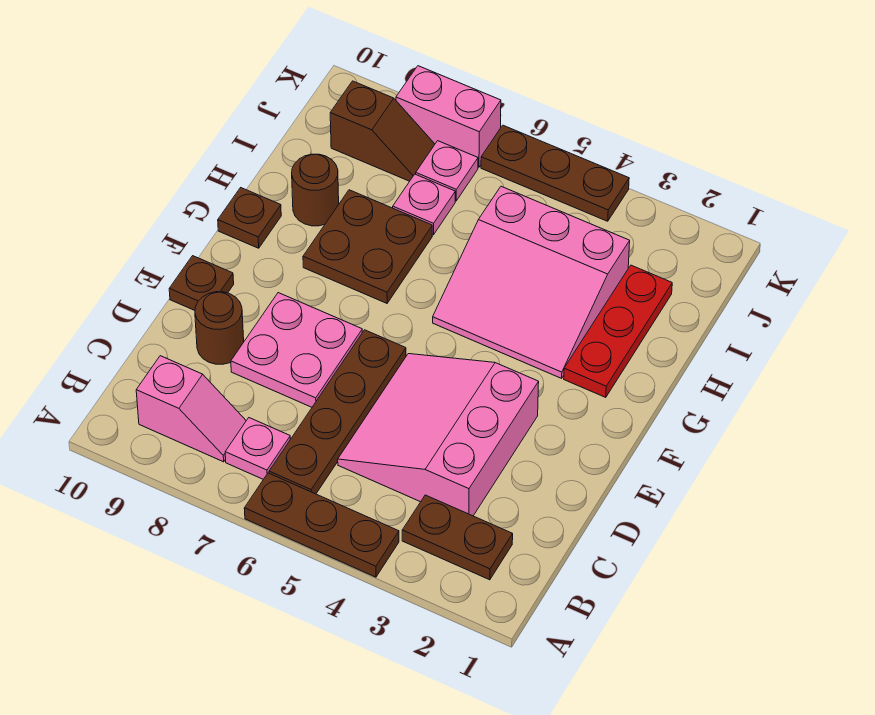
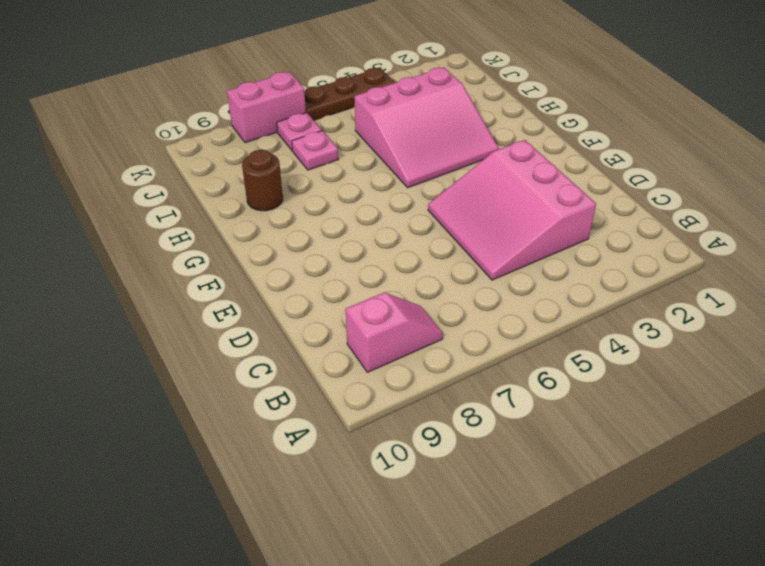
none -> brown plate A4:A6 level 1
none -> brown plate B2:B3 level 1
none -> brown plate B6:E6 level 1

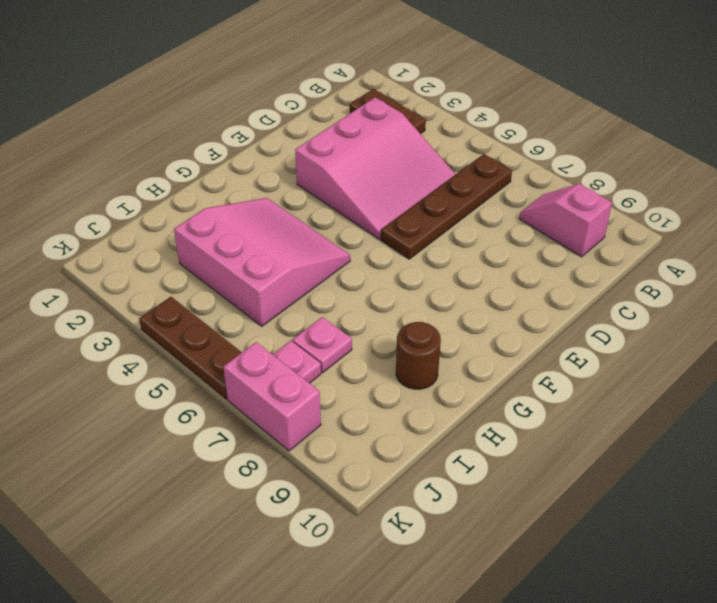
none -> brown plate A4:A6 level 1
none -> pink plate B7 level 1
none -> pink plate D7:E8 level 1

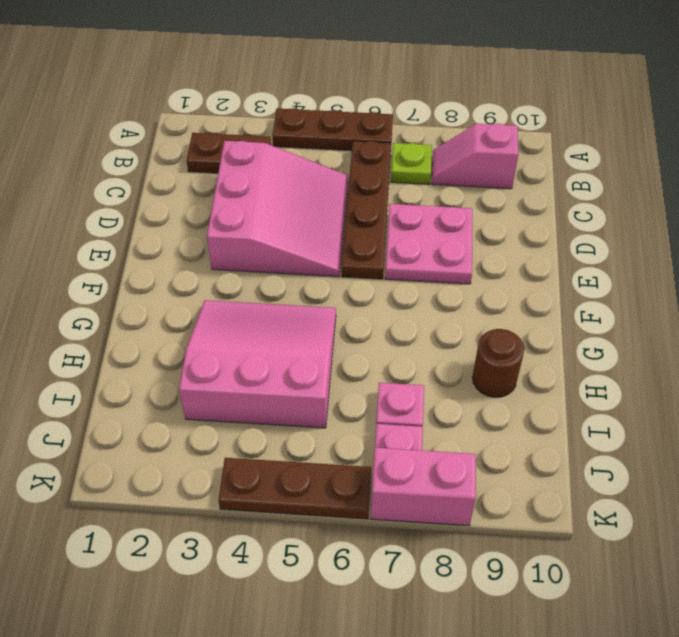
lime plate B7 level 1 -> pink plate B7 level 1
none -> brown round brick D9 level 1
none -> brown plate E10 level 1
none -> red plate G2:I2 level 1

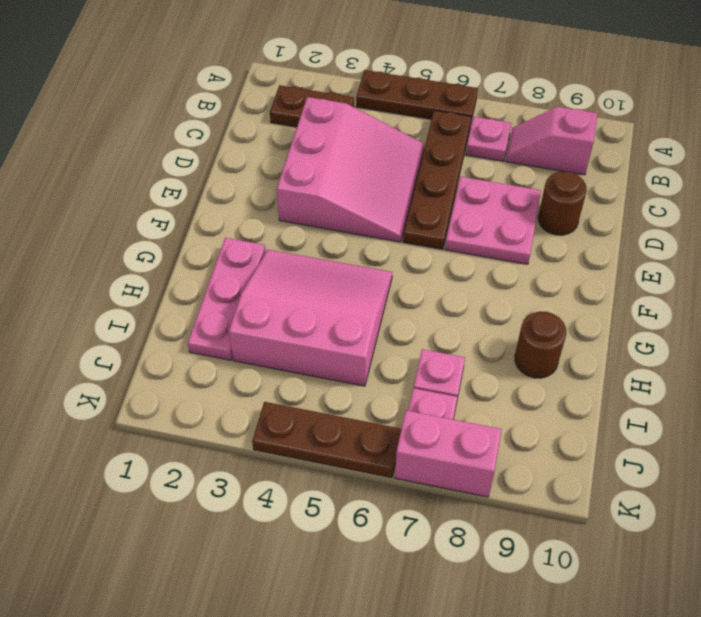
pink plate G2:I2 level 1 -> red plate G2:I2 level 1
none -> brown plate E10 level 1
none -> brown plate G7:H8 level 1
none -> brown plate G10 level 1

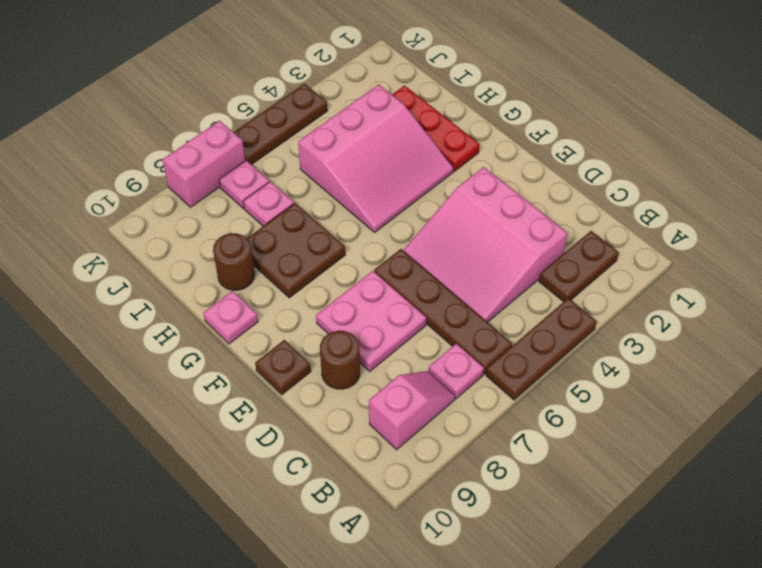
pink plate G10 level 1 -> brown plate G10 level 1
none -> brown slope J8:J9 level 1 top 9

